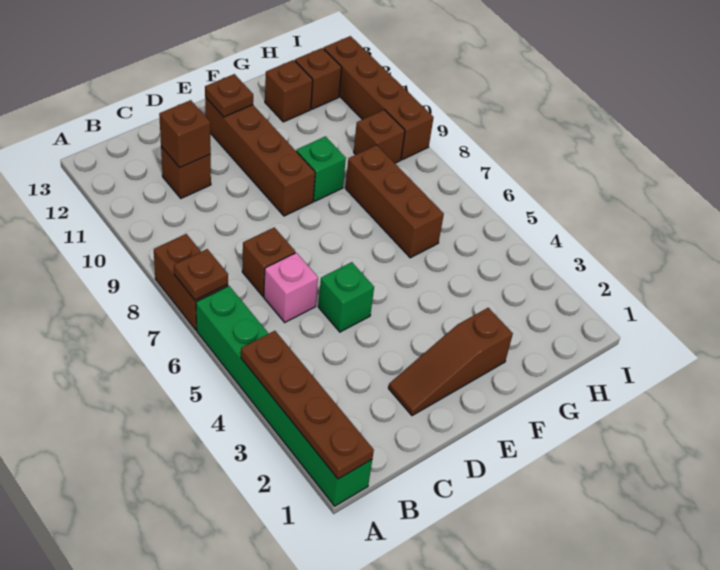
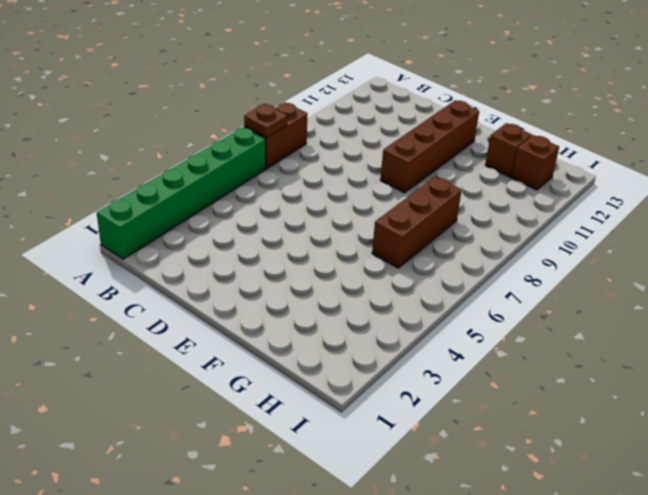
none -> pink brick C6 level 1
none -> brown brick C7 level 1
none -> brown brick C11 level 1

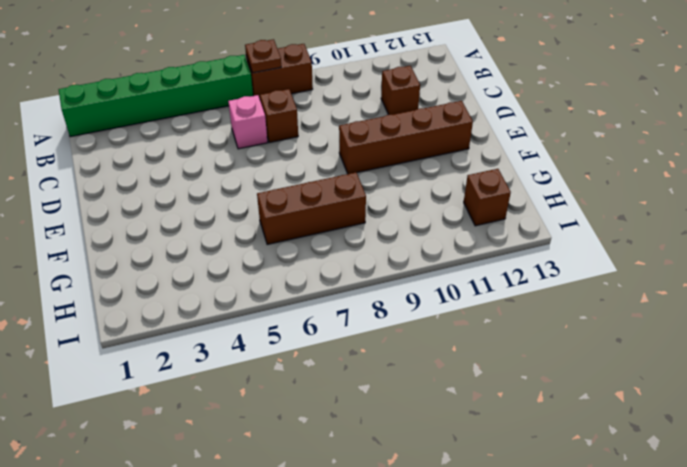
none -> brown slope D2:F2 level 1 top F
none -> green brick D5 level 1
none -> green brick F9 level 1

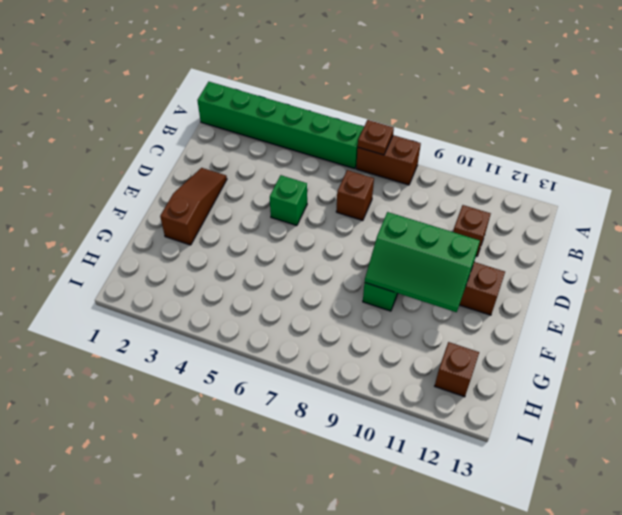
green slope E9:F11 level 2 top E -> none
none -> pink brick C6 level 1
none -> brown brick G6:G8 level 1
none -> brown brick G12 level 1

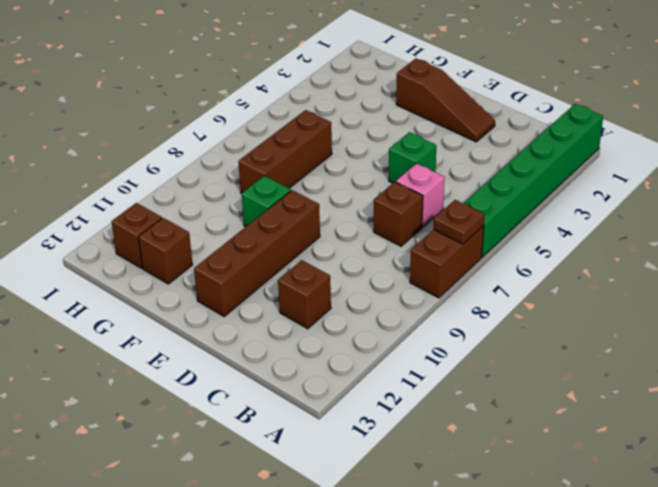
none -> brown brick H9 level 1
none -> brown brick I9:I12 level 1
none -> brown plate A1:A4 level 2

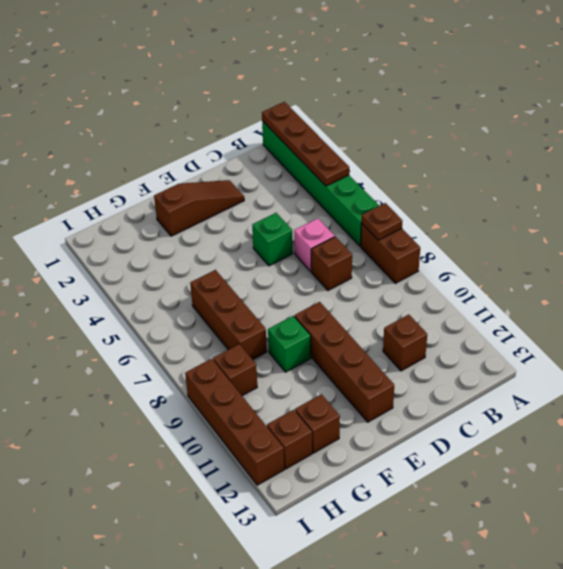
none -> brown brick C11 level 2
none -> brown plate E12 level 2

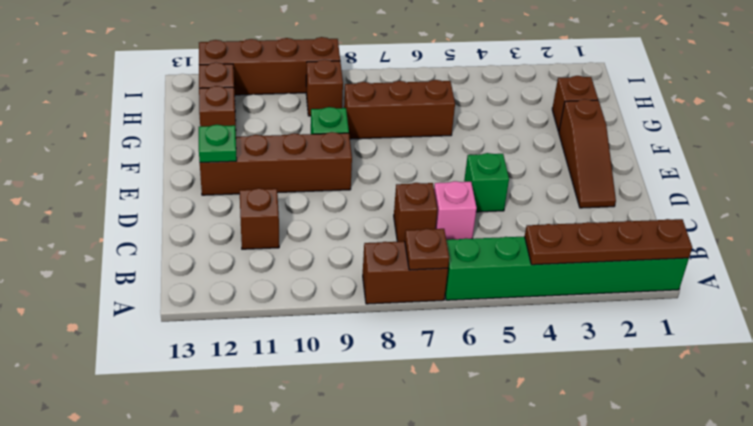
green plate E12 level 2 -> brown plate E12 level 2
brown brick G2 level 1 -> brown brick C11 level 2

